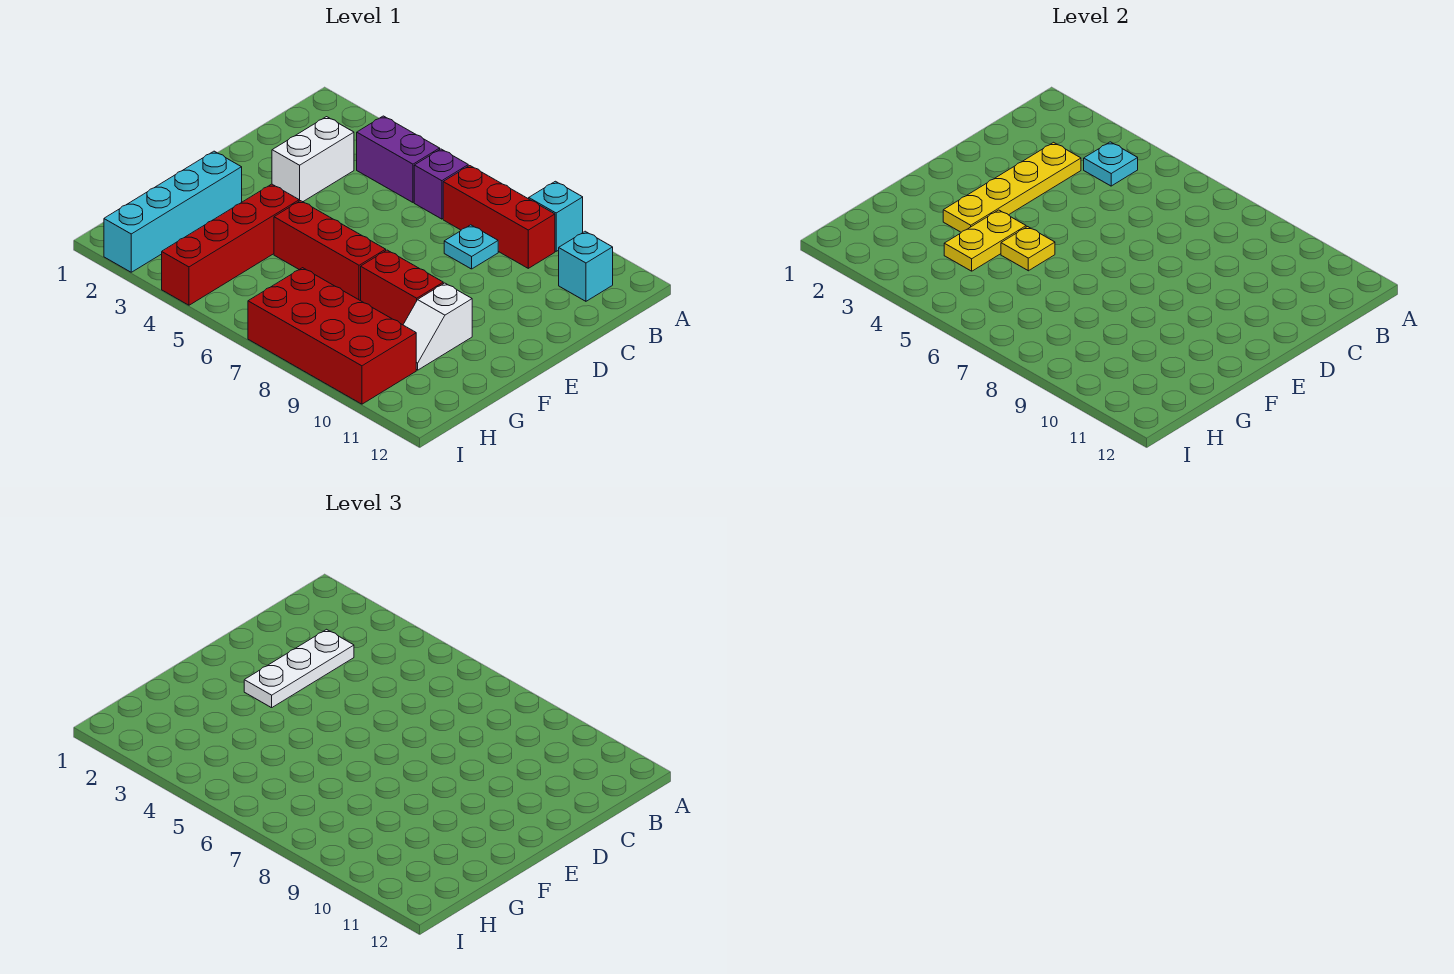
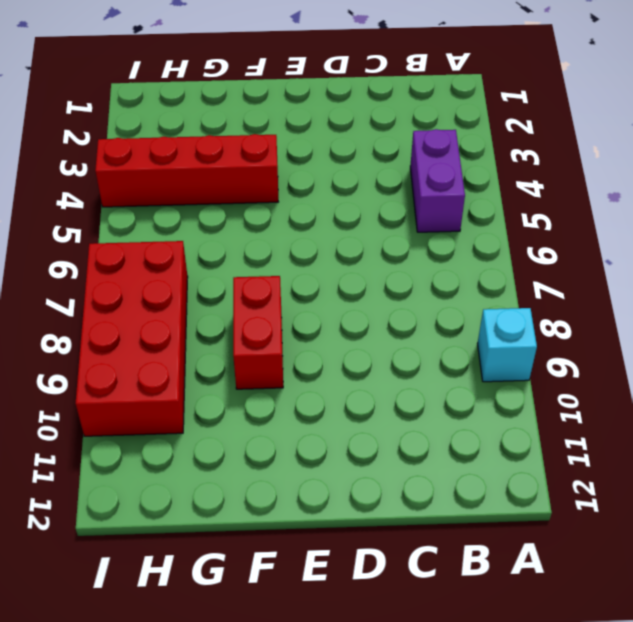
none -> purple brick B6 level 1
none -> red brick B7:B9 level 1
none -> cyan brick B11 level 1

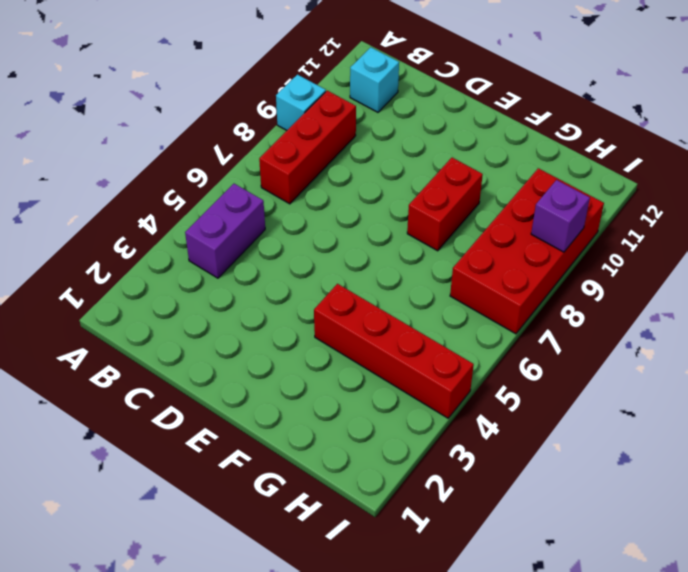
purple brick I9 level 2 -> purple brick B6 level 1
none -> white brick C3:D3 level 1
none -> cyan plate C8 level 1
none -> cyan brick F2:I2 level 1

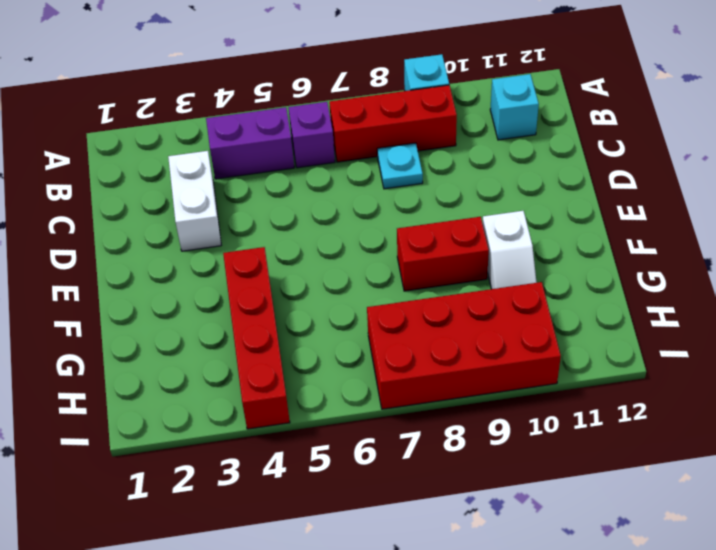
none -> cyan brick F2:I2 level 1
none -> red brick F5:F7 level 1
none -> cyan plate B4 level 2

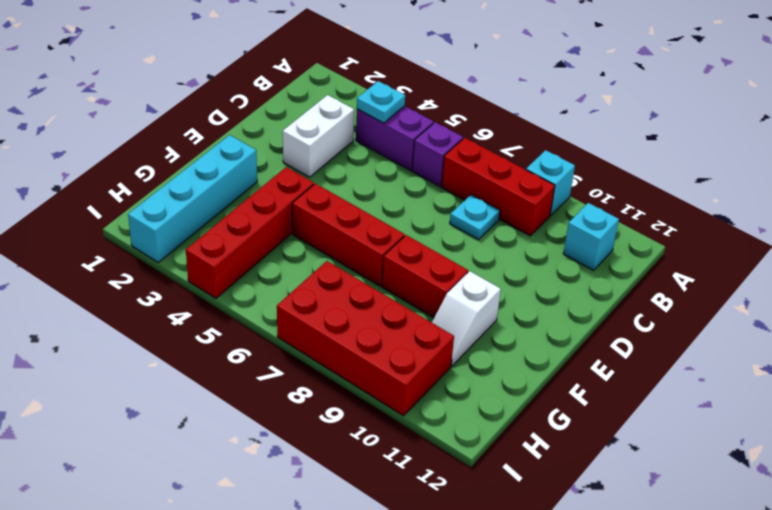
none -> yellow plate C3:F3 level 2
none -> yellow plate F4:G4 level 2
none -> yellow plate F5 level 2

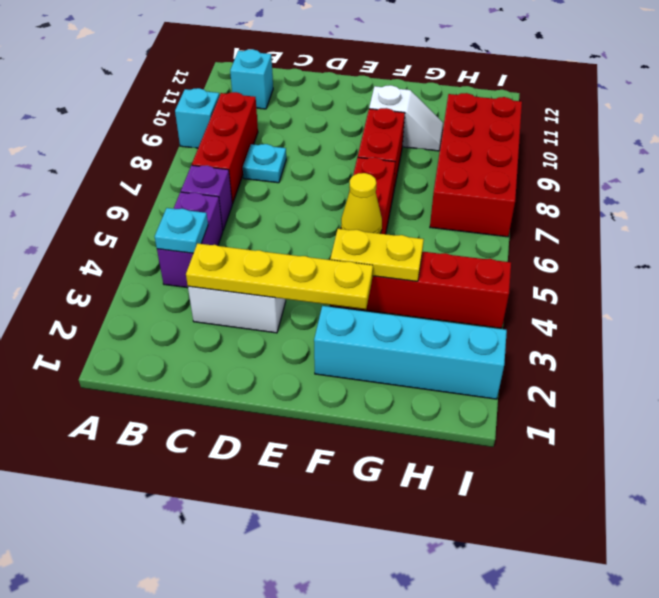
yellow cone F5 level 2 -> yellow plate F5 level 2
none -> white plate C3:E3 level 3

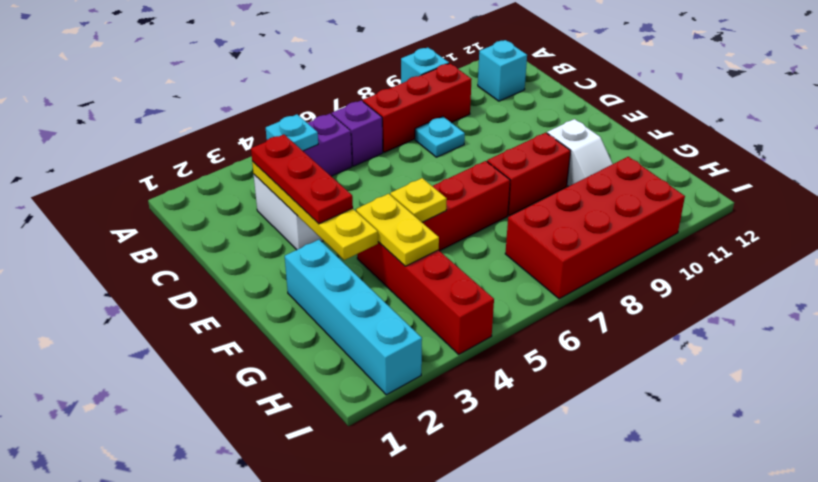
red plate C3:E3 level 3 -> white plate C3:E3 level 3

